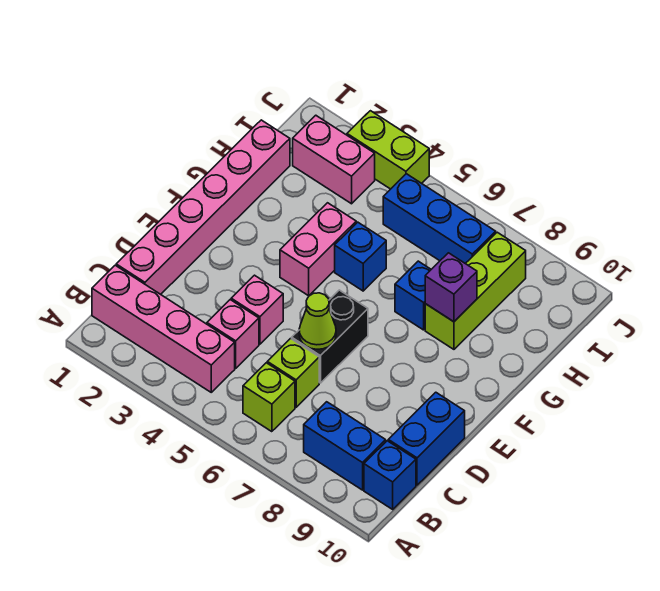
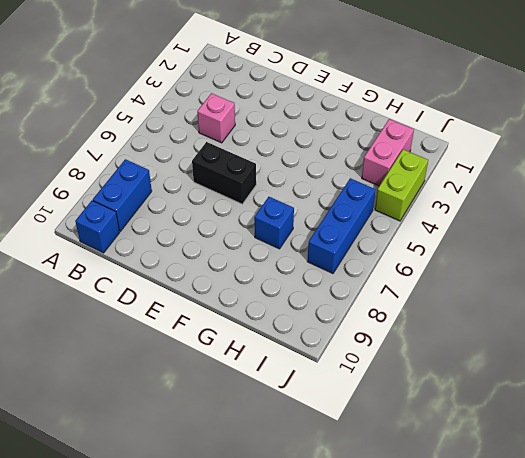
none -> pink brick B1:B4 level 1
none -> lime brick B6 level 1
none -> pink brick C1:H1 level 1

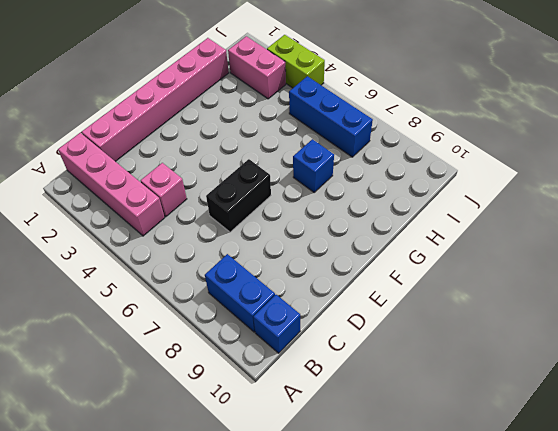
none -> lime brick B6 level 1
none -> lime brick C6 level 1
none -> blue brick C10:D10 level 1

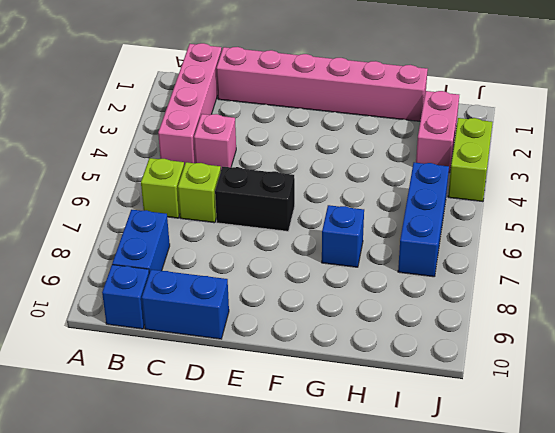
none -> pink brick D4 level 1
none -> pink brick F4:G4 level 1
none -> blue brick G5 level 1

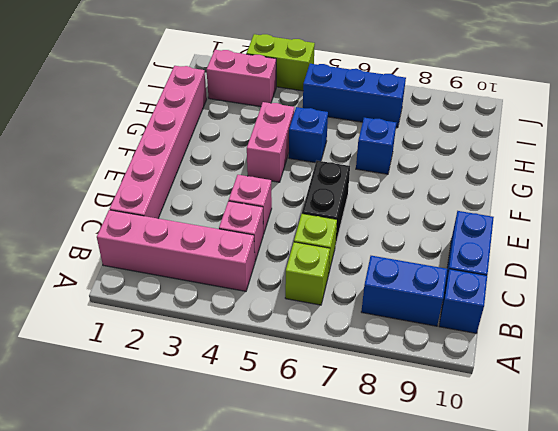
none -> lime brick G8:I8 level 1
none -> lime cone D6 level 2
none -> purple brick G8 level 2

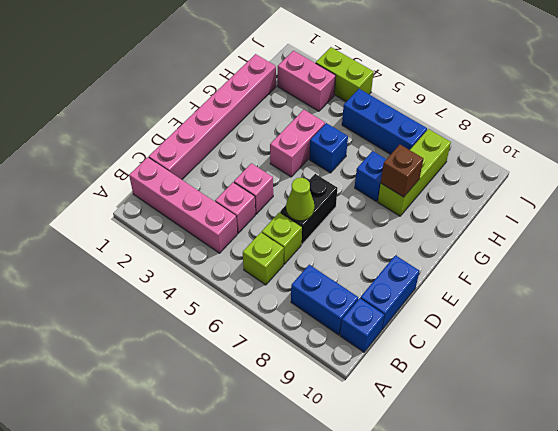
brown brick G8 level 2 -> purple brick G8 level 2

